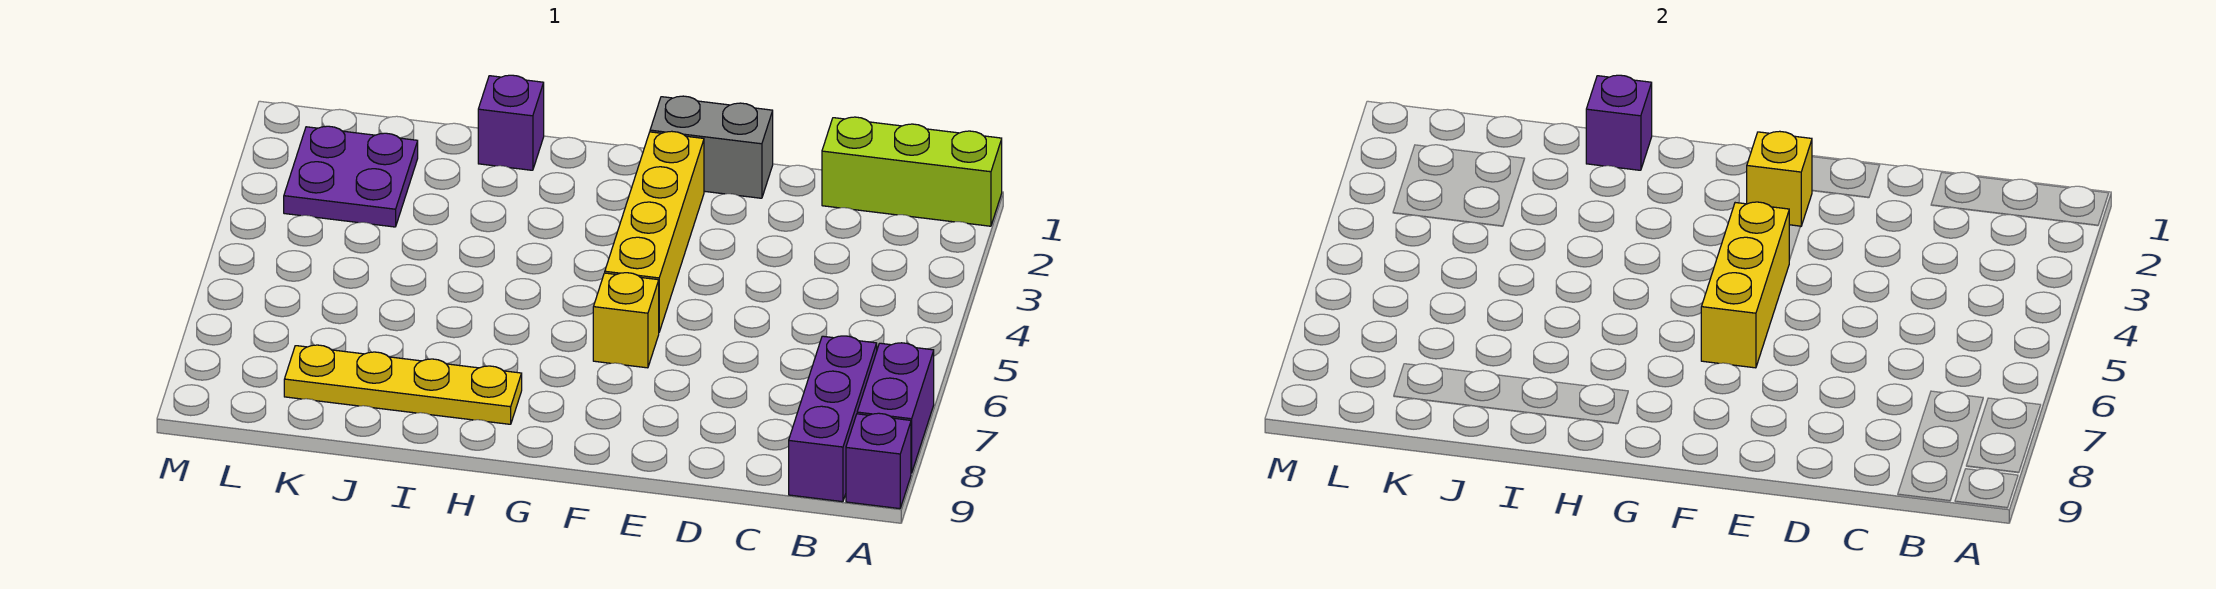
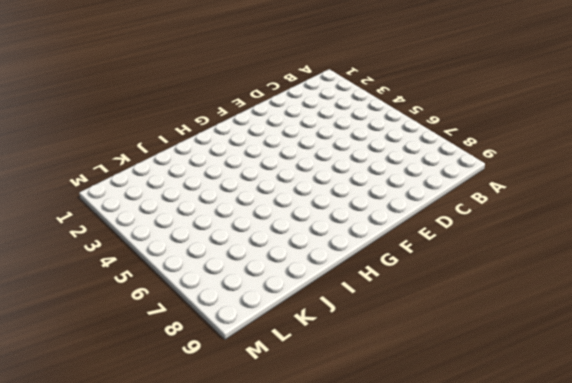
none -> lime brick A1:C1 level 1
none -> purple brick A7:A8 level 1
none -> purple brick A9 level 1

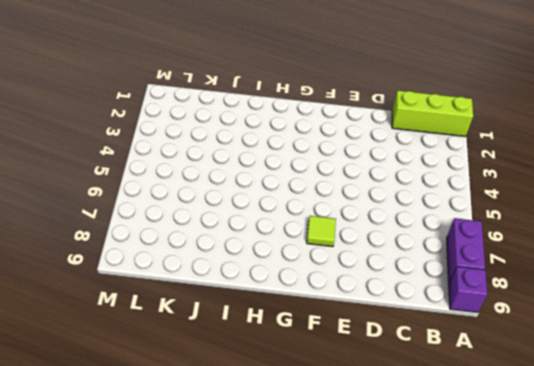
lime tile F7 level 1 -> none
none -> purple brick B7:B9 level 1
none -> grey brick E1:F1 level 1
none -> yellow brick F2:F5 level 1

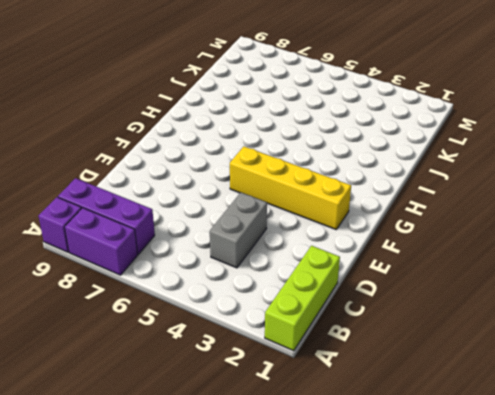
grey brick C4:D4 level 1 -> grey brick E1:F1 level 1
none -> yellow brick F6 level 1
none -> yellow plate H8:K8 level 1
none -> purple brick I1 level 1

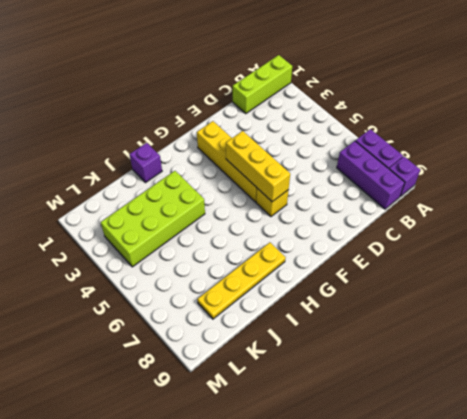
lime brick I3:L4 level 1 -> purple plate K2:L3 level 1
none -> grey brick E1:F1 level 1
none -> yellow brick F2 level 2
none -> purple brick I1 level 2

